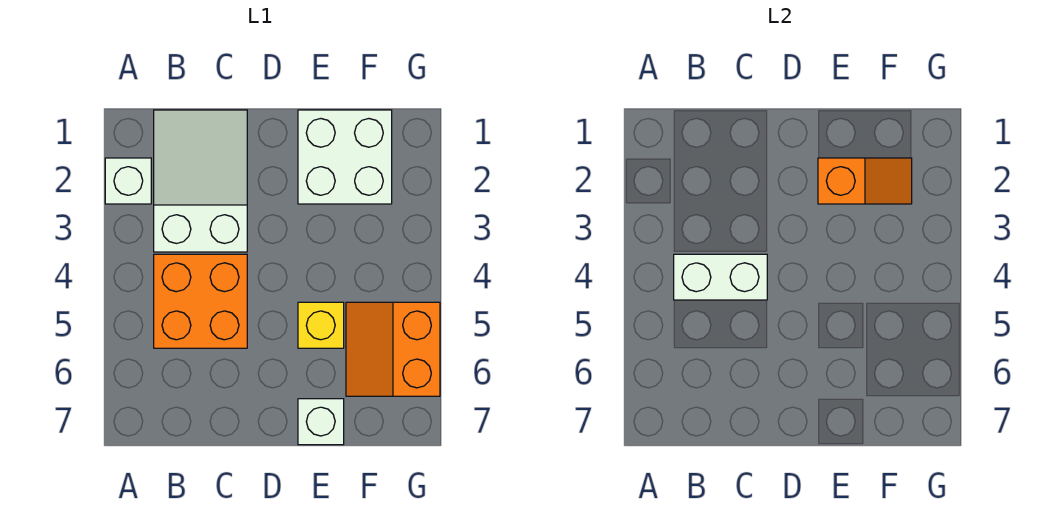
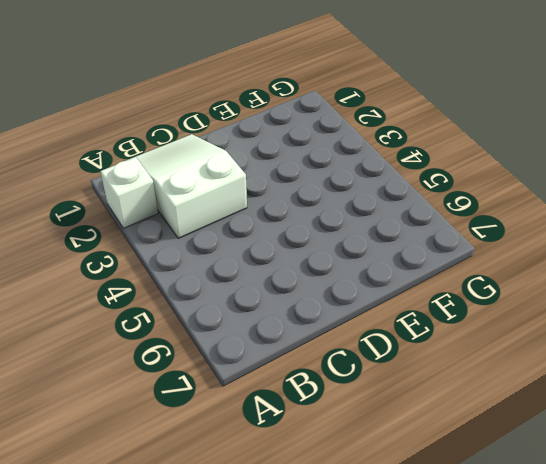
none -> orange brick B4:C5 level 1
none -> white brick E1:F2 level 1

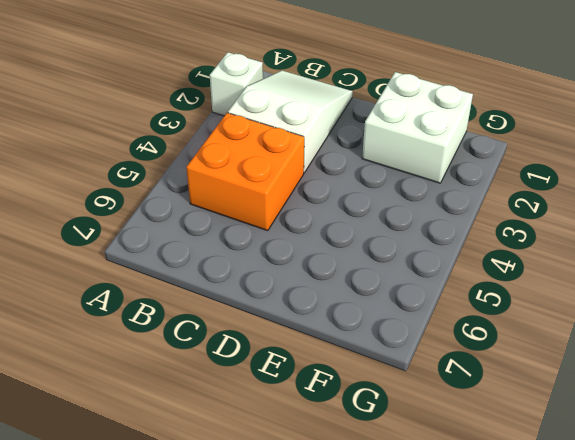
none -> yellow brick E5 level 1
none -> white brick E7 level 1

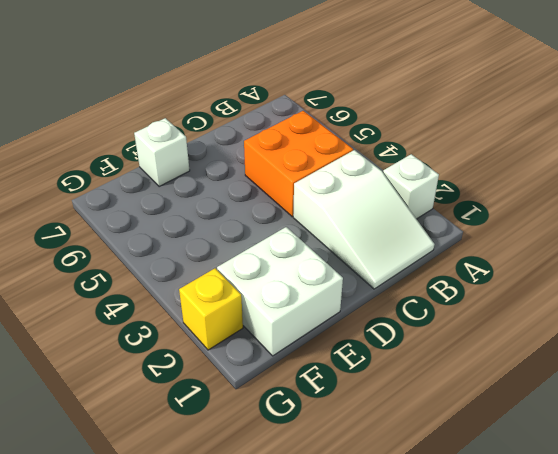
yellow brick G2 level 1 -> yellow brick E5 level 1
none -> orange slope F5:G6 level 1 top G
none -> white brick B4:C4 level 2

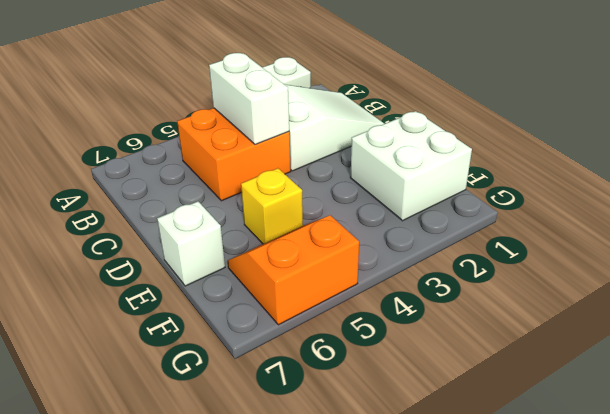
none -> orange slope E2:F2 level 2 top E

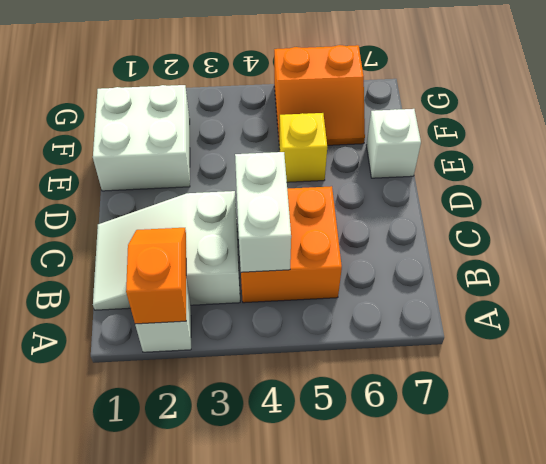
orange slope A2:B2 level 2 top A -> orange slope E2:F2 level 2 top E

